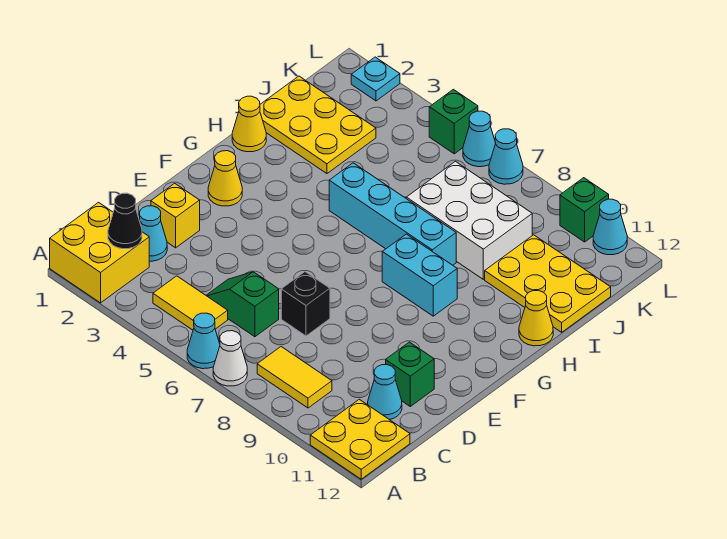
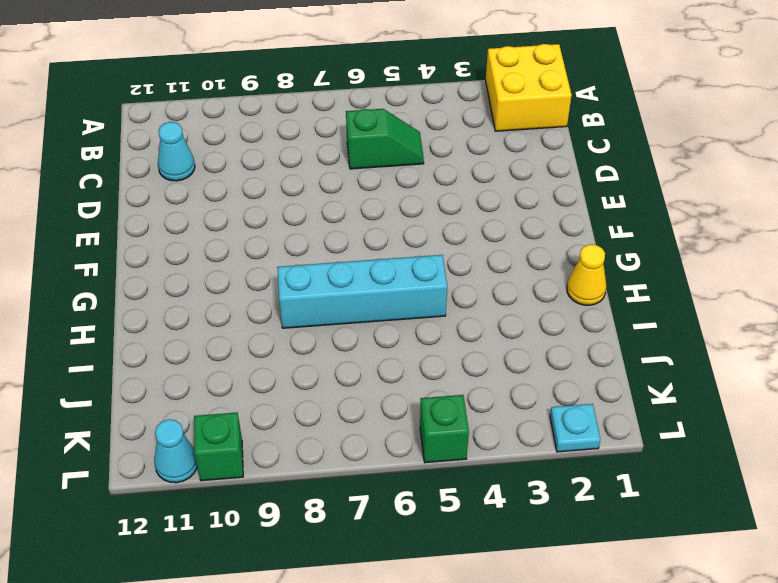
none -> cyan cone A6 level 1
none -> white cone A7 level 1
none -> yellow plate A11:B12 level 1

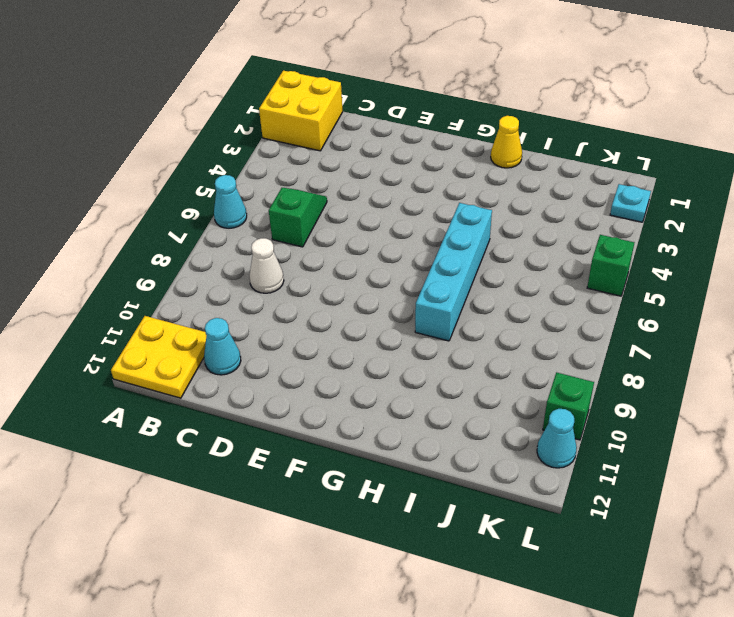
white cone C8 level 1 -> white cone A7 level 1
none -> yellow tile B4:B5 level 1
none -> yellow tile B8:B9 level 1
none -> cyan cone C2 level 1

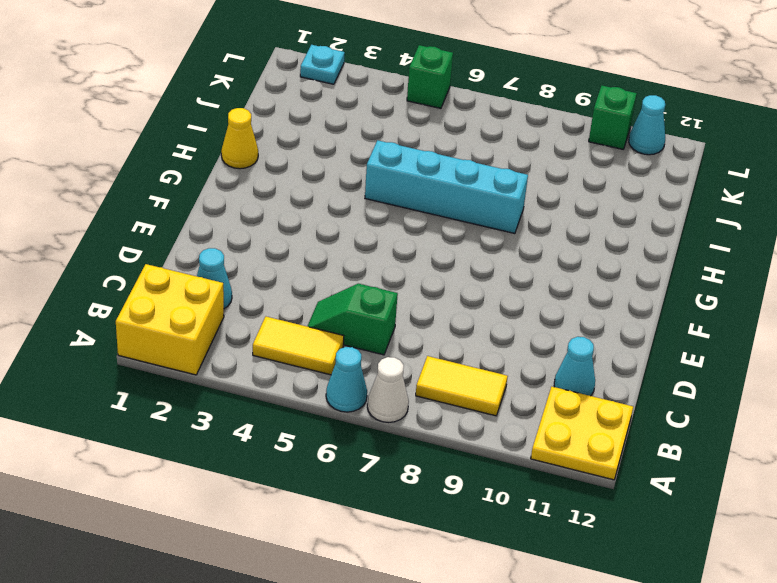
none -> yellow brick D2 level 1
none -> black brick D7 level 1
none -> green brick D11 level 1

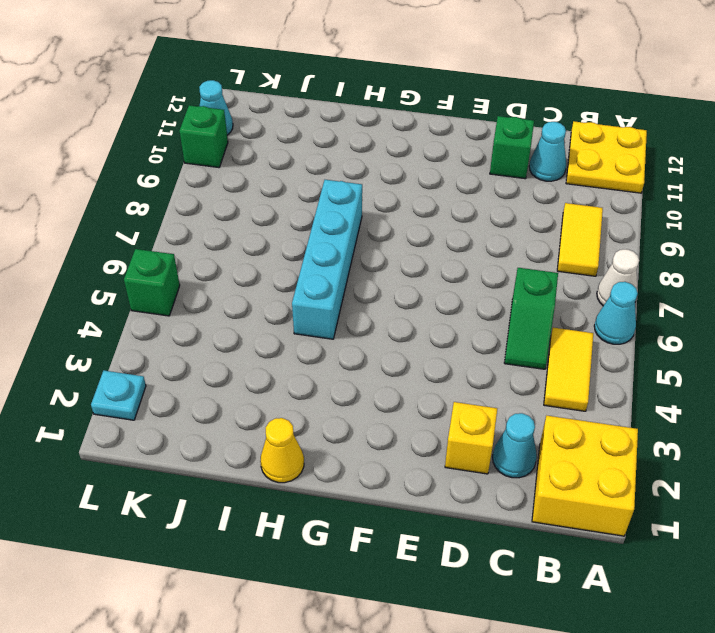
none -> black brick D7 level 1
none -> yellow cone F2 level 1
none -> cyan brick G8:G9 level 1

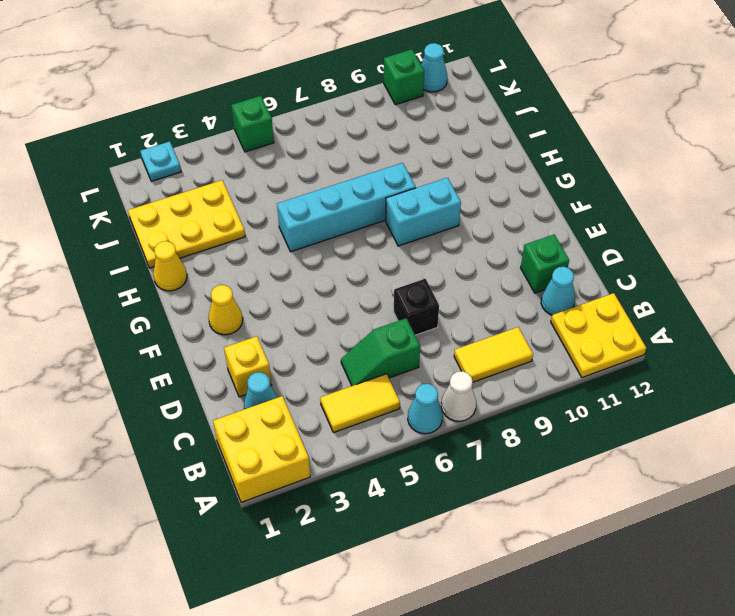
none -> yellow cone H12 level 1
none -> white brick I7:J9 level 1
none -> yellow plate I10:J12 level 1

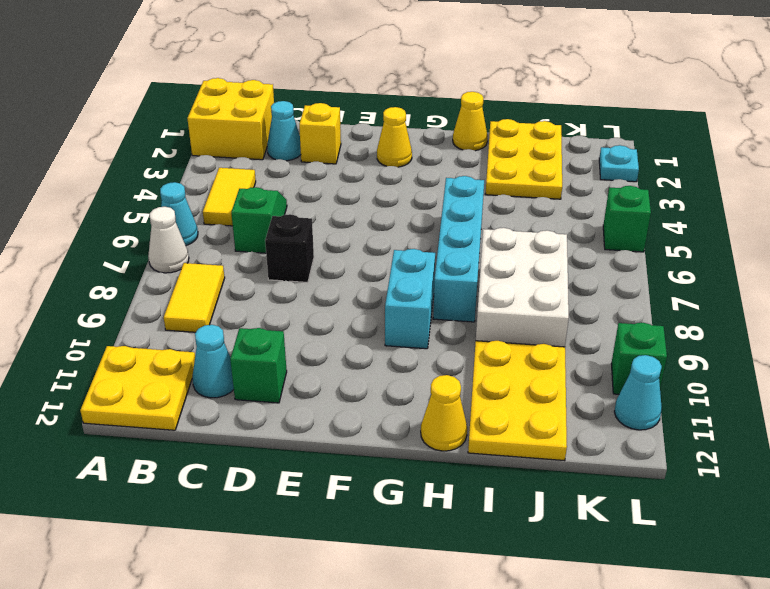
none -> cyan cone L6 level 1
none -> cyan cone L7 level 1
none -> black cone B2 level 2

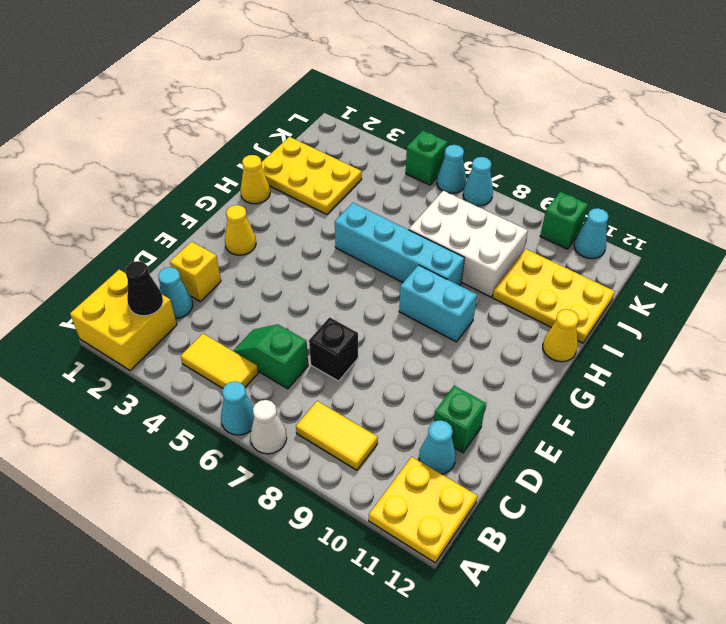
none -> cyan plate L2 level 1

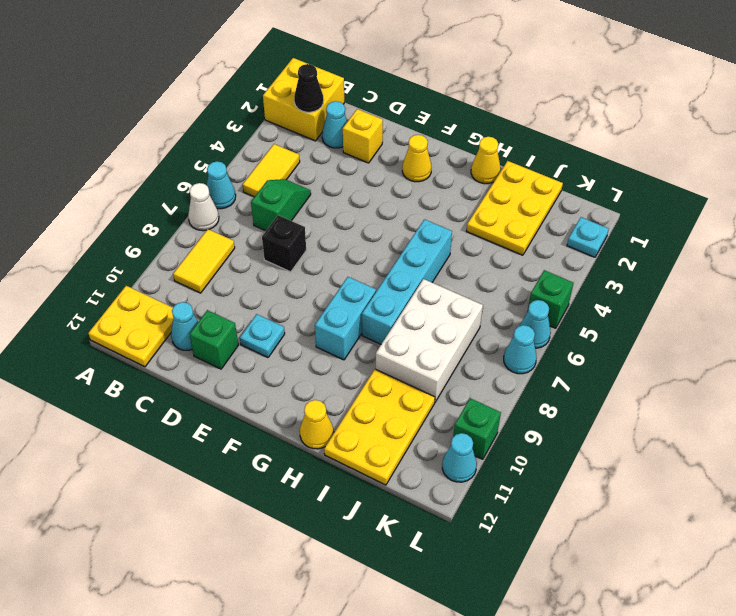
cyan plate E10 level 1 -> none

